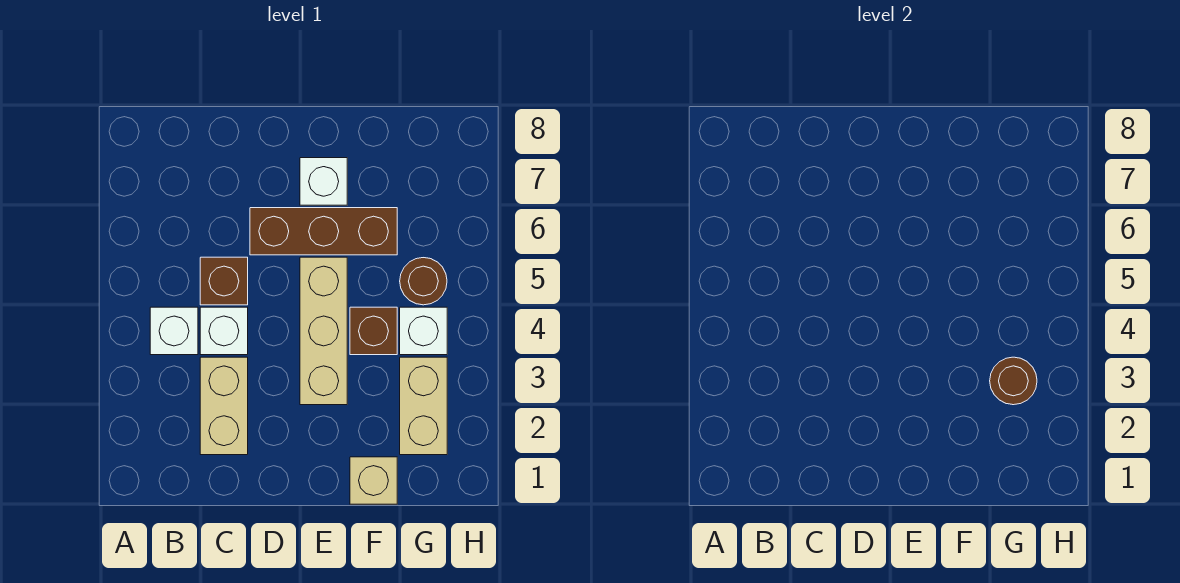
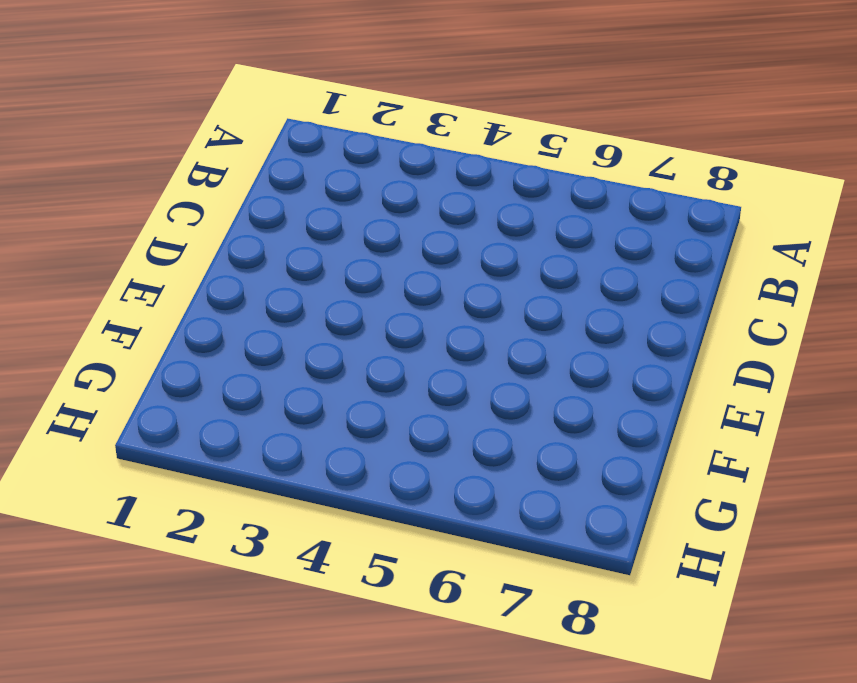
none -> white brick B4 level 1
none -> tan brick C2:C3 level 1
none -> white brick C4 level 1

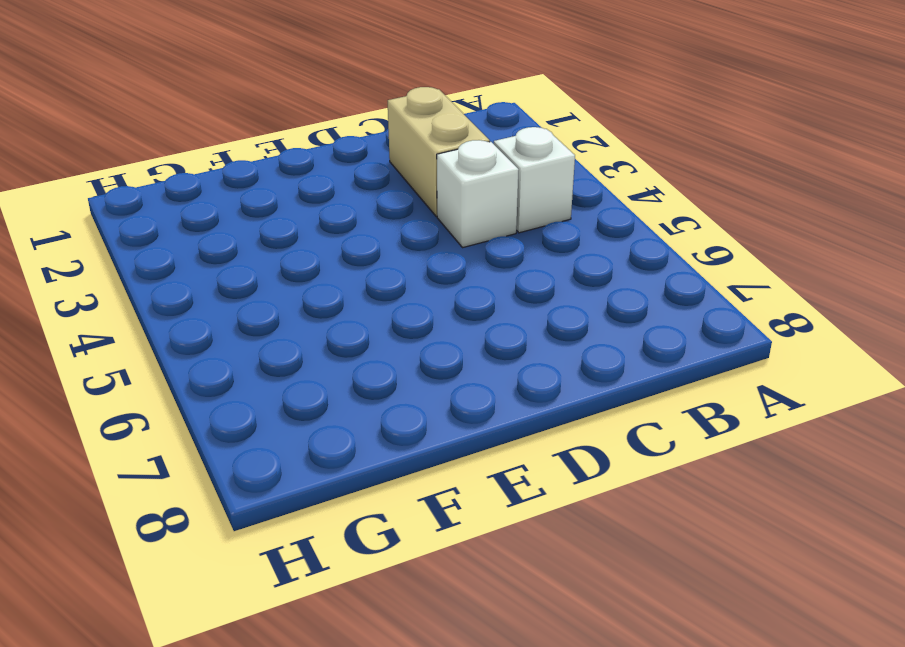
none -> brown brick C5 level 1
none -> brown brick D6:F6 level 1
none -> tan brick E3:E5 level 1

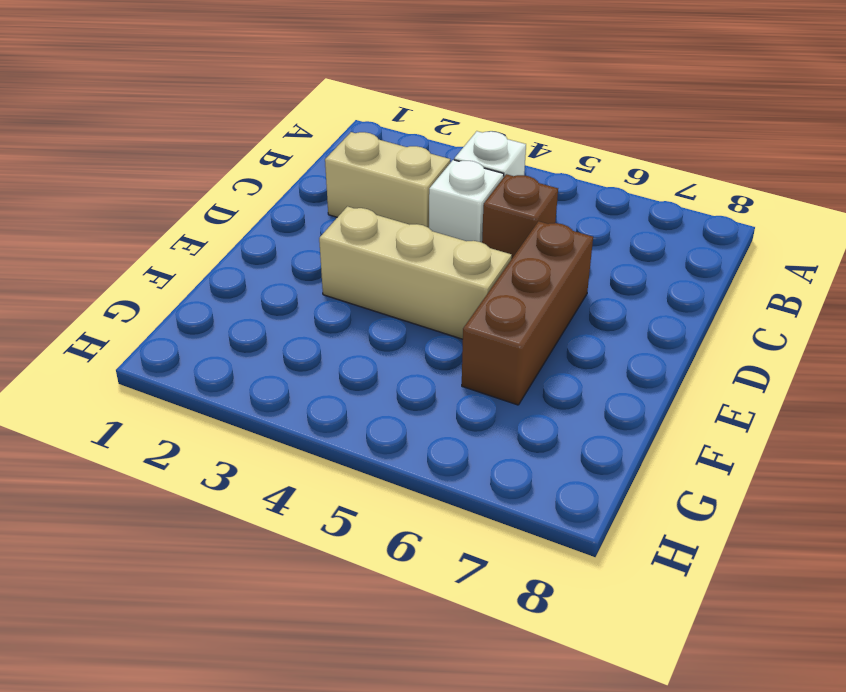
none -> white brick E7 level 1
none -> tan brick F1 level 1
none -> brown brick F4 level 1

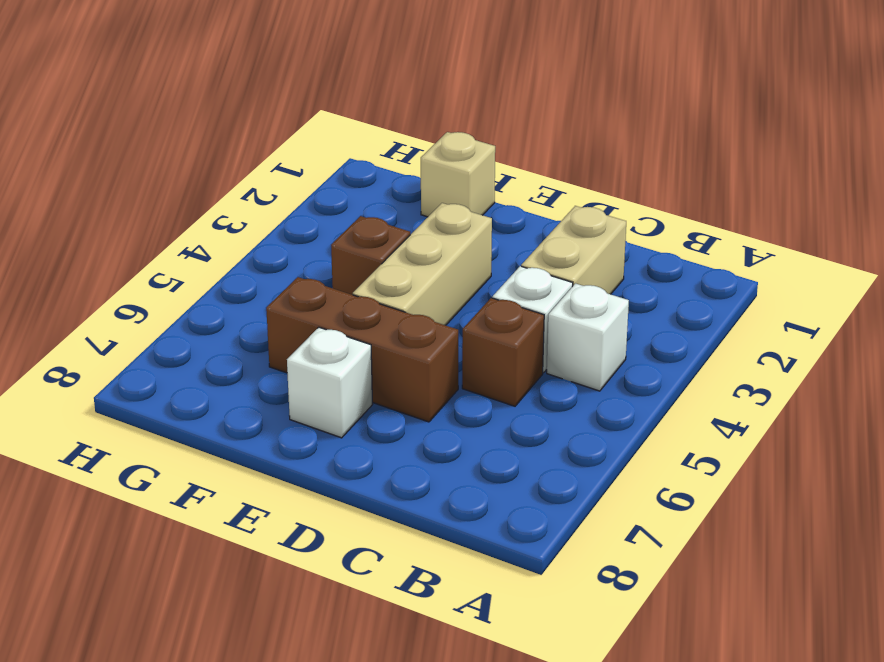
none -> tan brick G2:G3 level 1
none -> white brick G4 level 1
none -> brown round brick G5 level 1

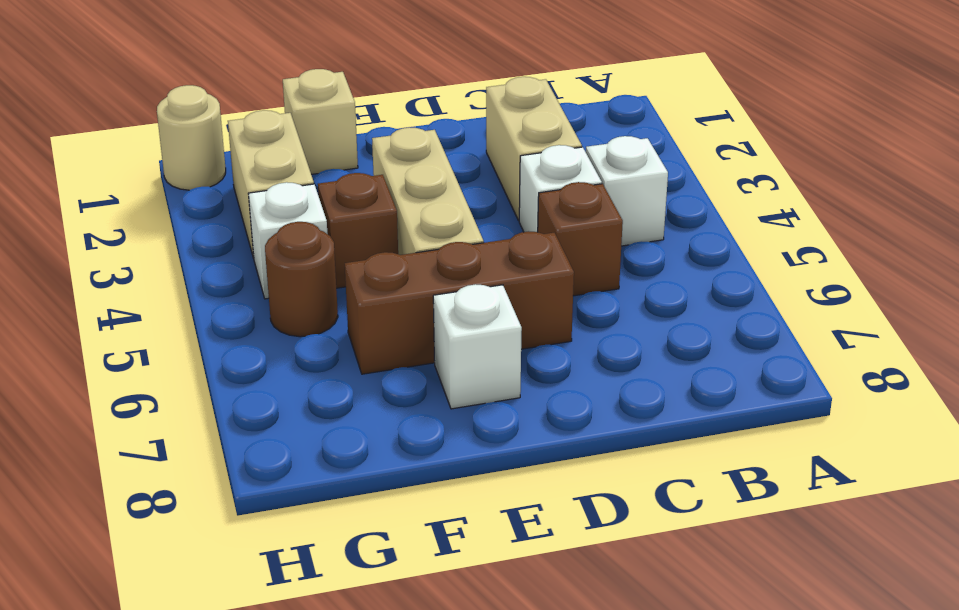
tan round brick H1 level 1 -> none
none -> brown round brick G3 level 2

